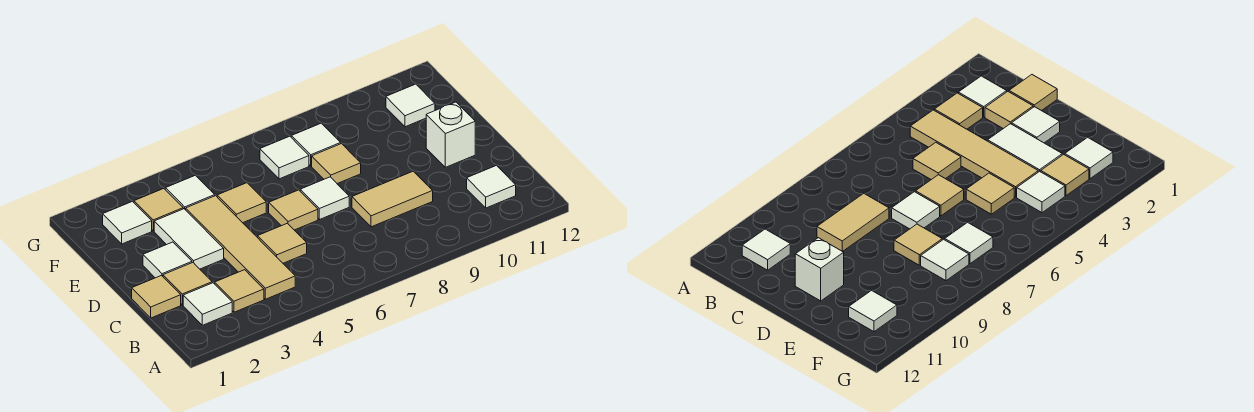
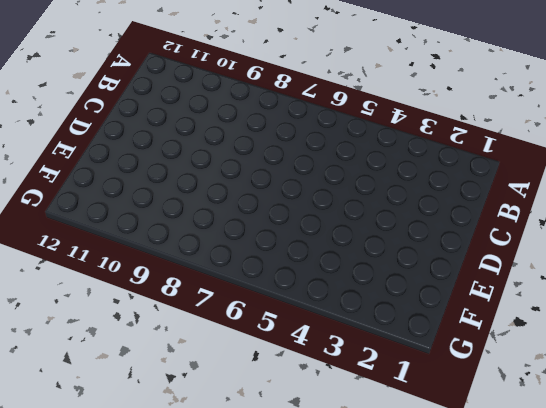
none -> white tile B2 level 1
none -> tan tile B3 level 1
none -> tan tile B4:E4 level 1

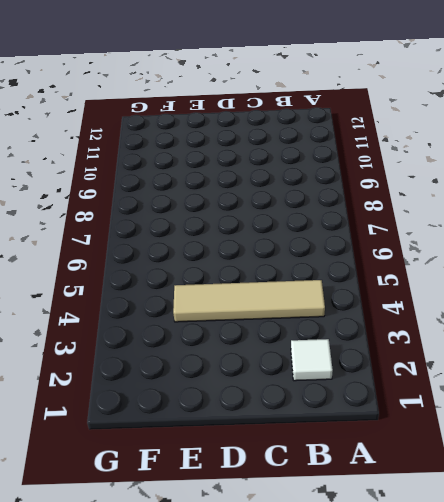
none -> tan tile B3 level 1
none -> white tile B11 level 1
none -> tan tile C1 level 1

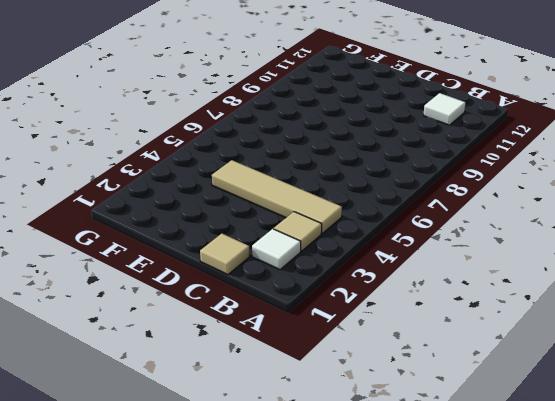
none -> tan tile C2 level 1
none -> tan tile C5 level 1
none -> tan tile C8:C9 level 1

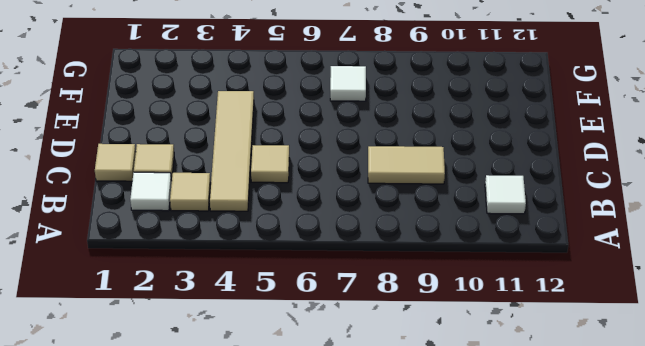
none -> white tile D2 level 1
none -> white tile D3:E3 level 1
none -> tan tile D6 level 1

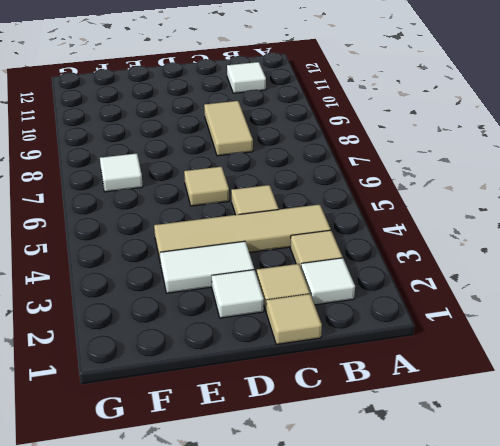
none -> white tile D7 level 1
none -> white brick D11 level 1
none -> tan tile E5 level 1

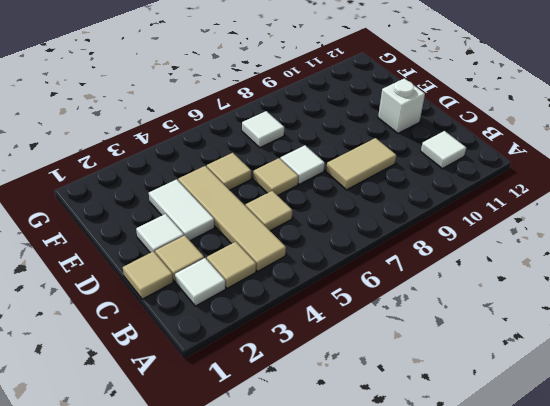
none -> tan tile E8 level 1
none -> white tile F2 level 1
none -> tan tile F3 level 1

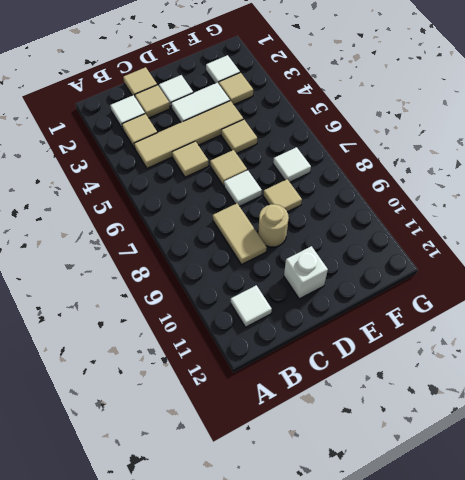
tan round brick D9 level 1 -> none
none -> white tile F4 level 1
none -> white tile F8 level 1
none -> white tile F11 level 1

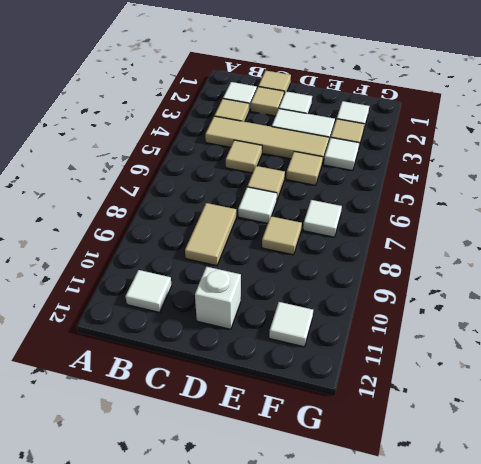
none -> white tile F8 level 1

